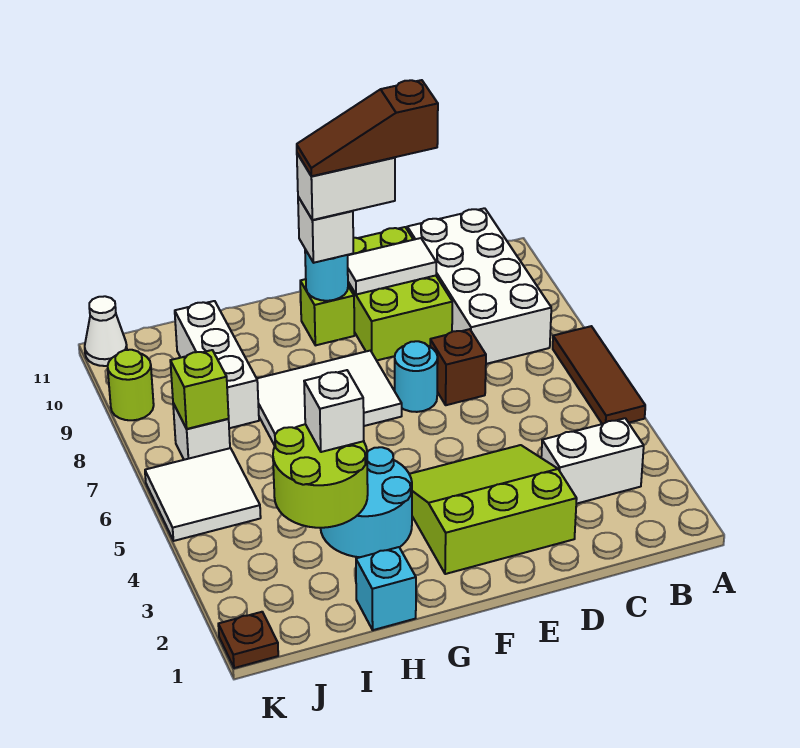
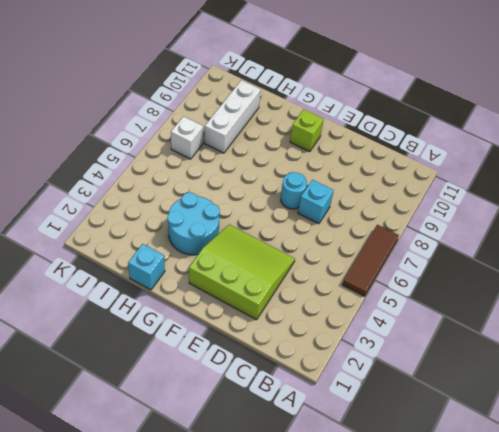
cyan brick D7 level 1 -> brown brick D7 level 1
none -> white brick B3:C3 level 1
none -> white brick B8:C11 level 1
none -> lime brick D9:E11 level 1

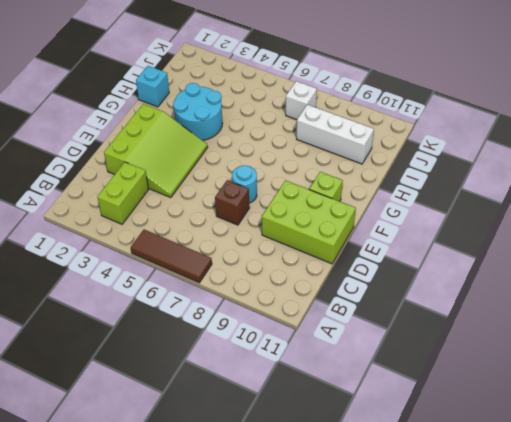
lime brick B3:C3 level 1 -> white brick B3:C3 level 1
none -> white brick B8:C11 level 1
none -> white tile F7:H8 level 1
none -> white tile J5:K6 level 1

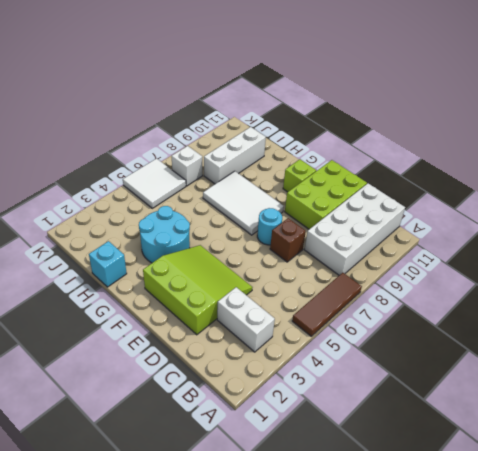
none -> brown plate K1 level 1
none -> lime round brick K9 level 1
none -> white cone K11 level 1

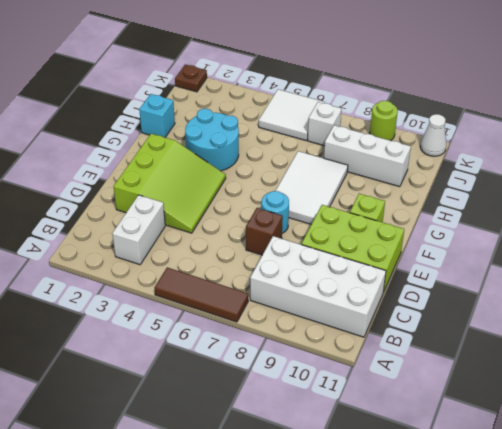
none -> white tile D10:E10 level 2
none -> cyan round brick F10 level 2
none -> lime round brick H3:I4 level 2

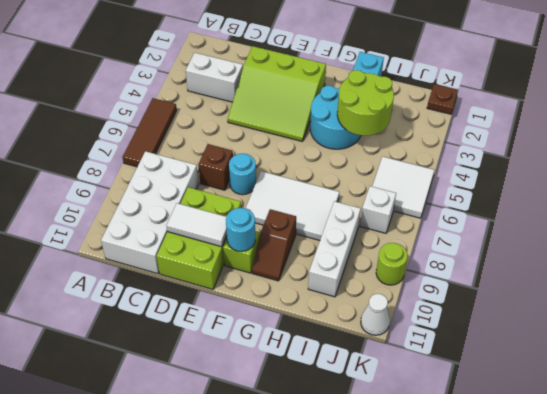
brown slope G9:G10 level 1 top 9 -> none
none -> lime brick J7 level 2
none -> white brick F10 level 3
none -> white brick H4 level 3

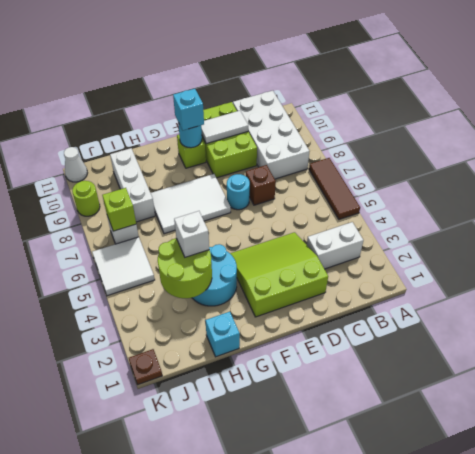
cyan brick F10 level 3 -> white brick F10 level 3
none -> white brick E10:F10 level 4
none -> brown slope D10:F10 level 5 top D

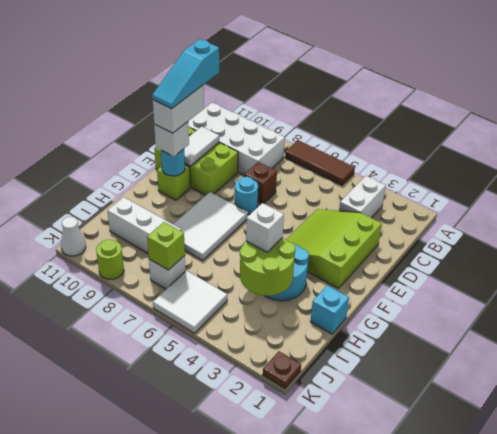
cyan slope D10:F10 level 5 top D -> brown slope D10:F10 level 5 top D

